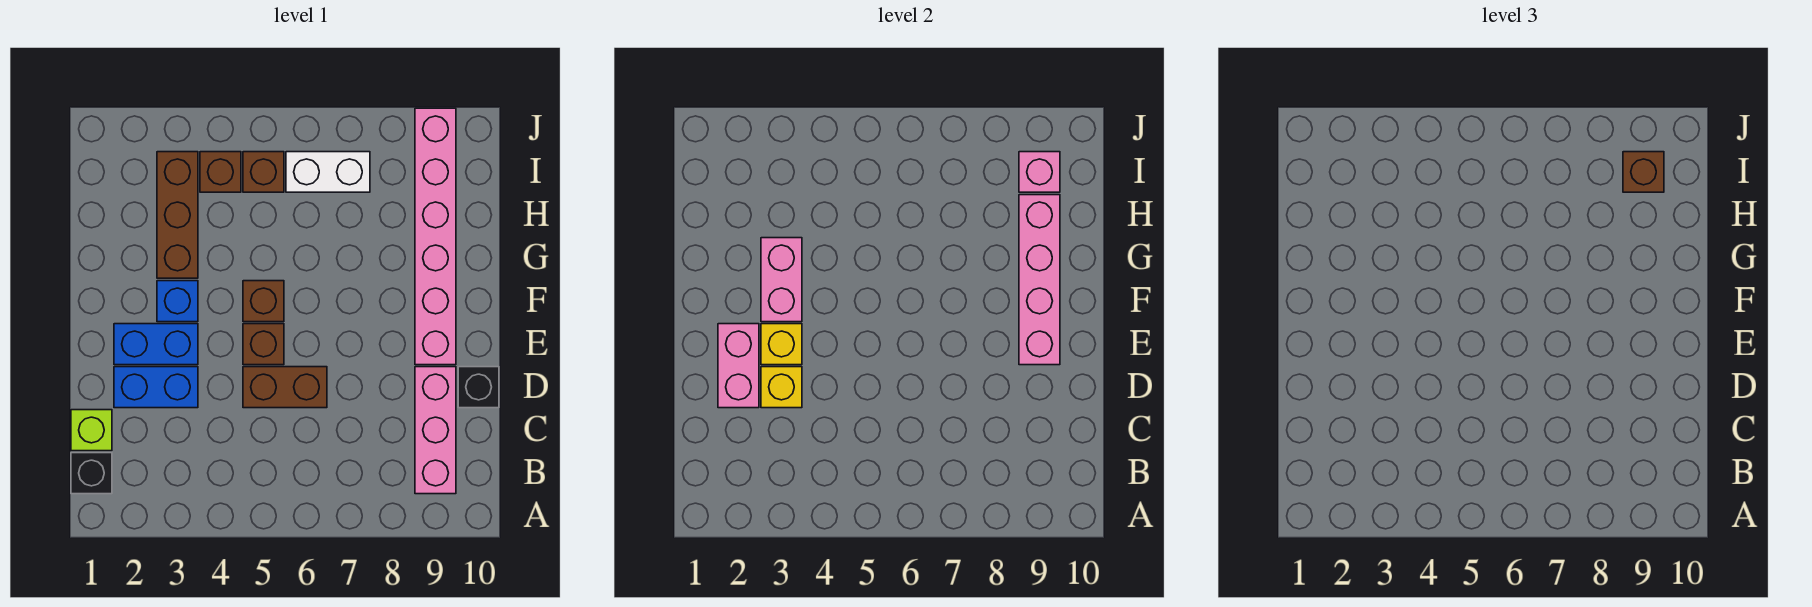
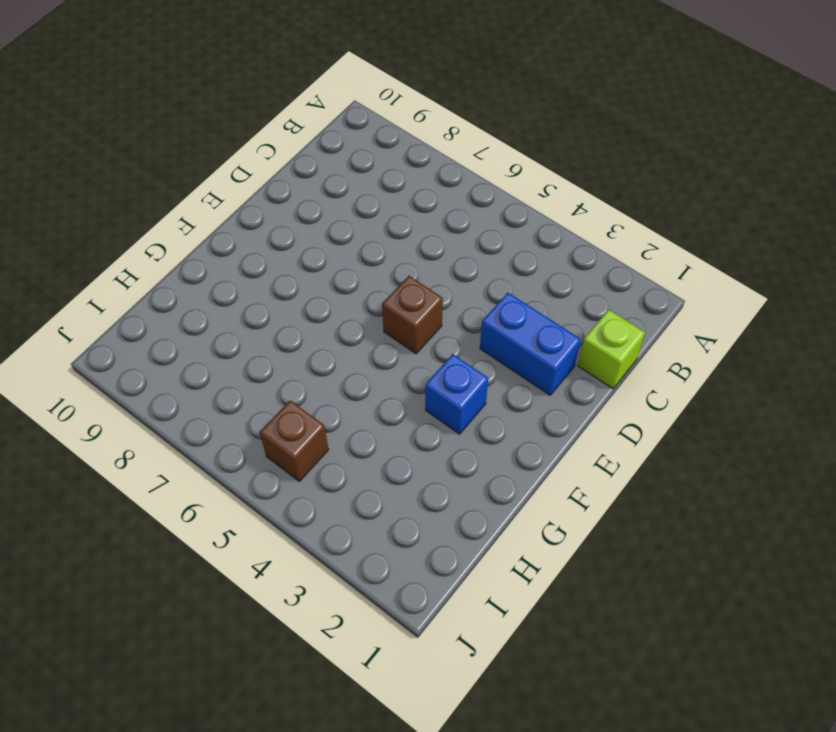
none -> black brick B1 level 1
none -> pink brick B9:D9 level 1
none -> brown brick D5:D6 level 1

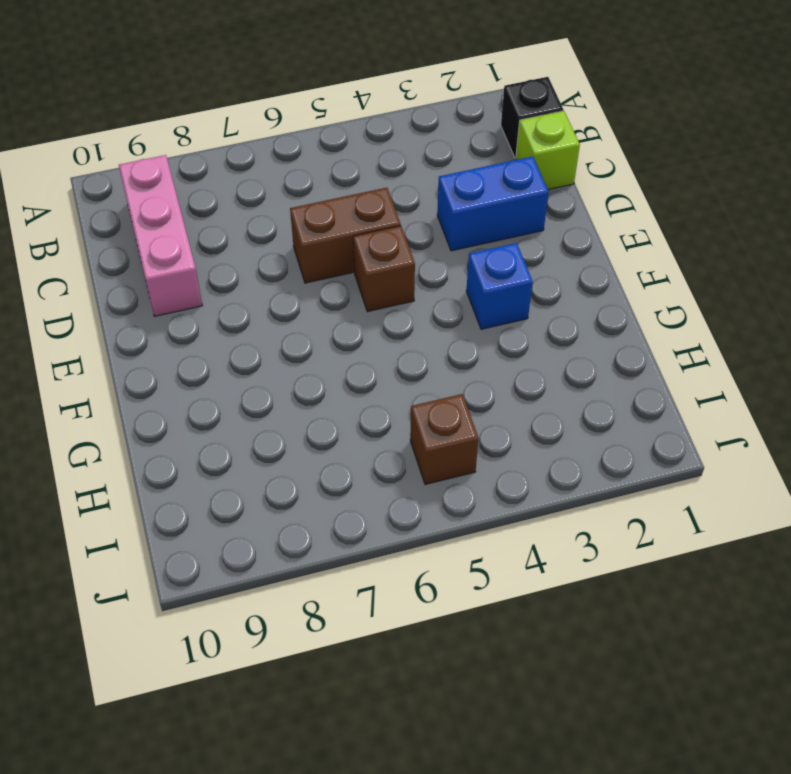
none -> black brick D10 level 1
none -> blue brick E2:E3 level 1
none -> pink brick E9:J9 level 1

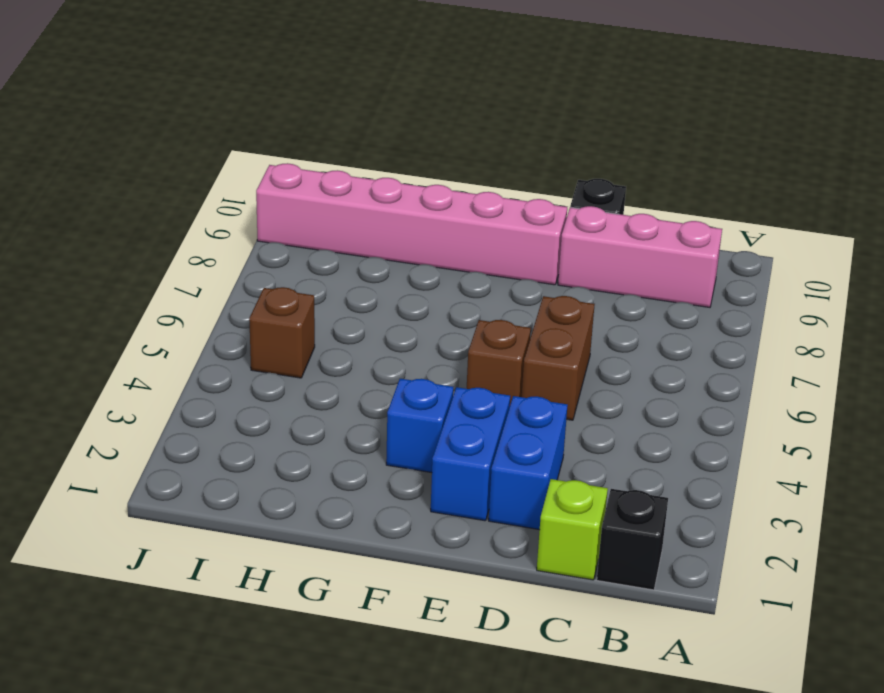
none -> brown brick F5 level 1
none -> brown brick G3:I3 level 1
none -> brown brick I4 level 1

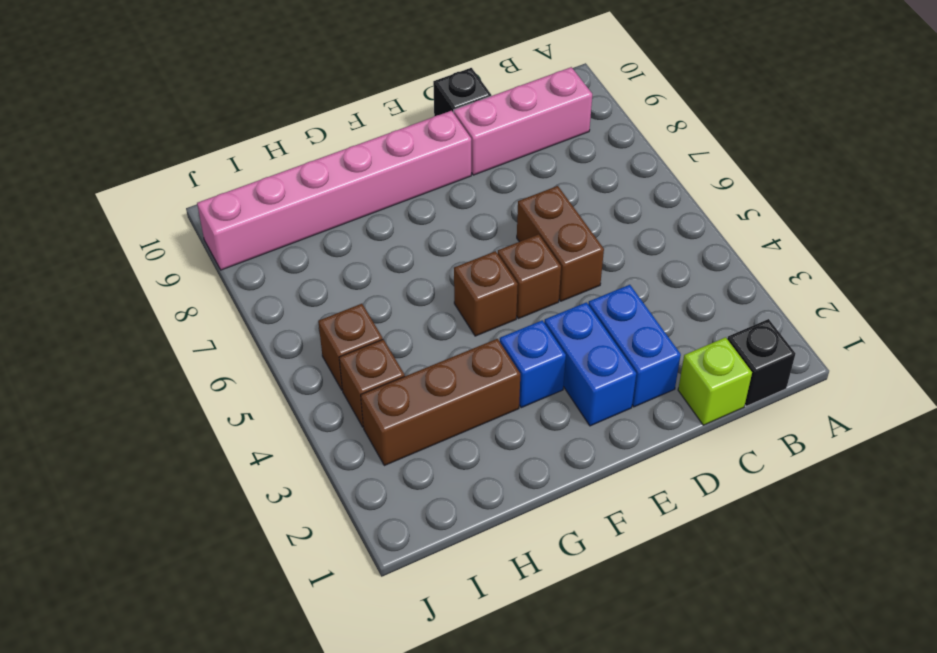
none -> white brick I6:I7 level 1
none -> pink brick D2:E2 level 2
none -> yellow brick D3 level 2

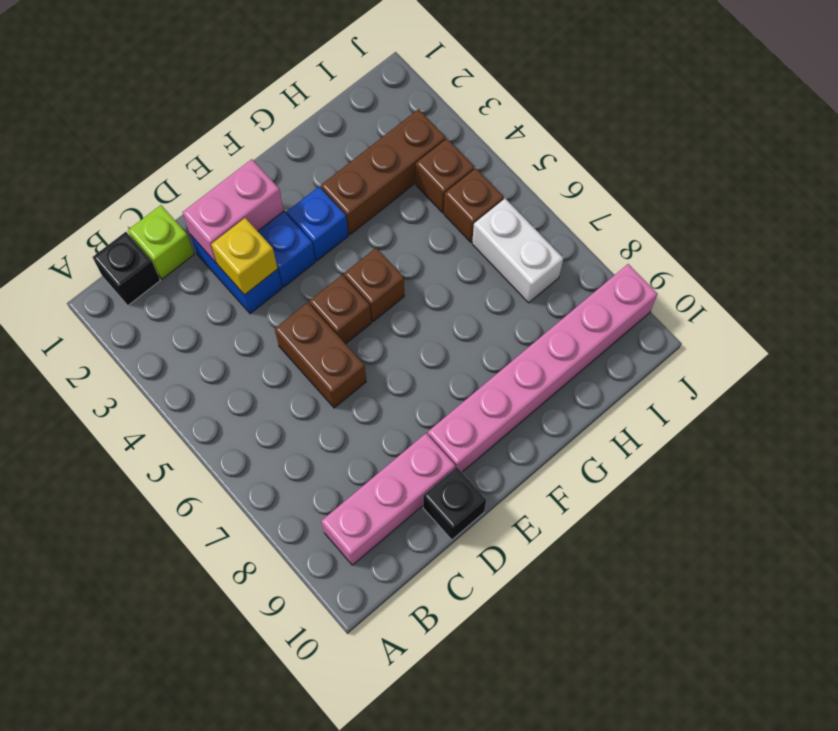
none -> yellow brick E3 level 2
none -> pink brick E9:H9 level 2
none -> pink brick F3:G3 level 2

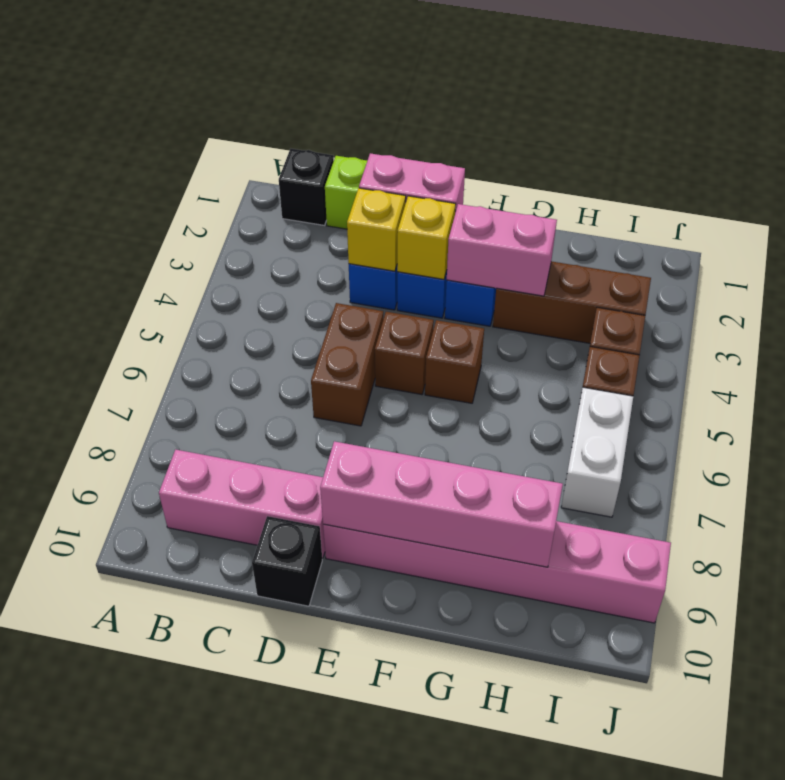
none -> pink brick I9 level 2
none -> brown brick I9 level 3

